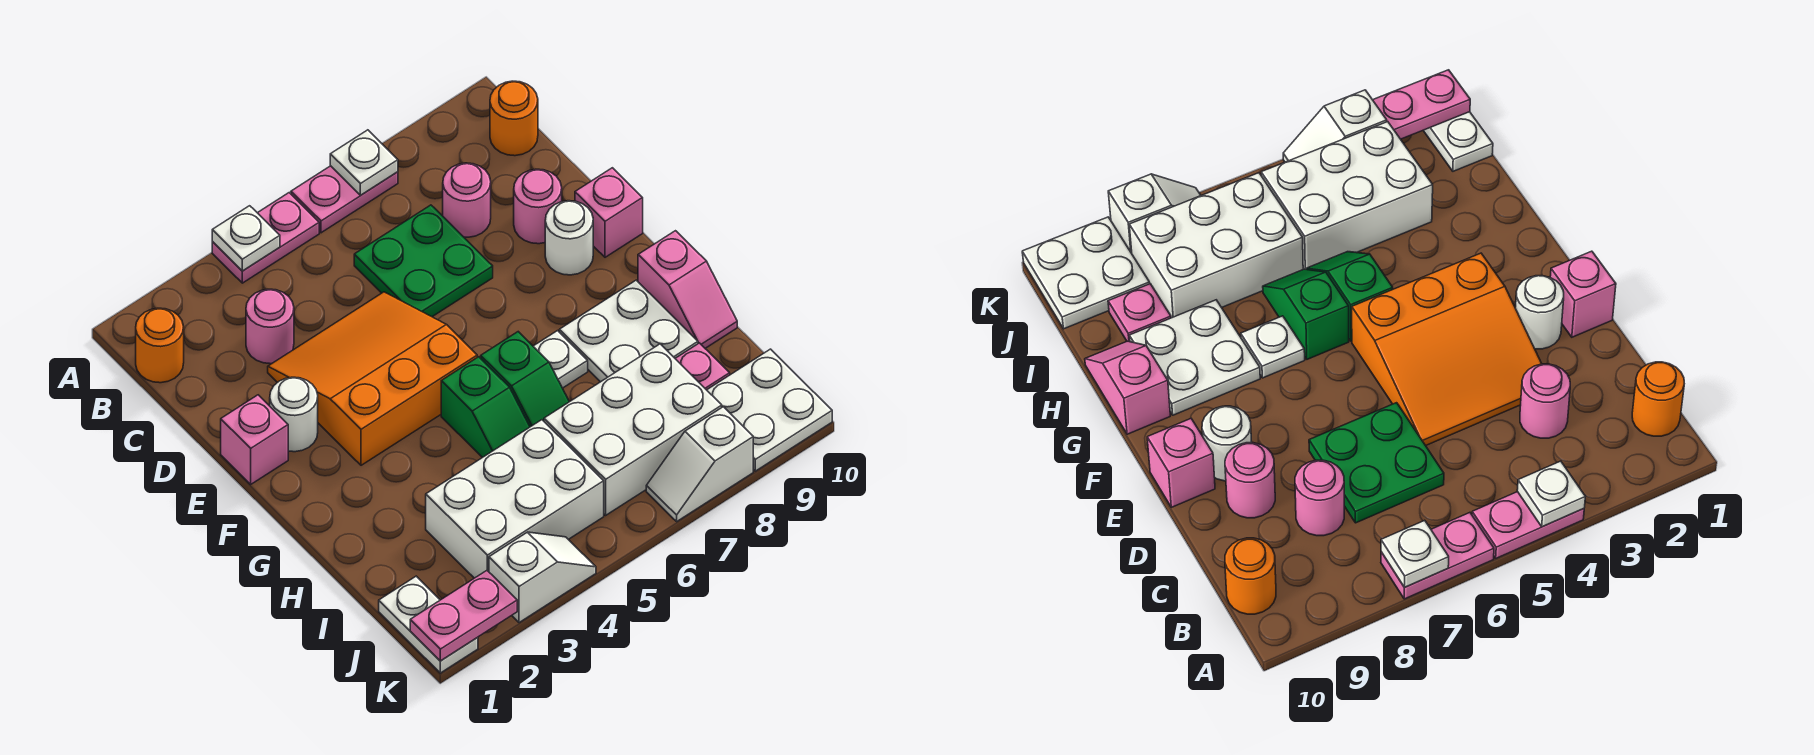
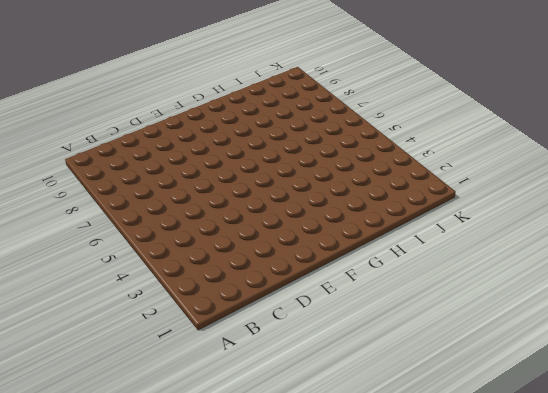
none -> pink plate A4:A5 level 1
none -> pink plate A6:A7 level 1
none -> orange round brick B1 level 1

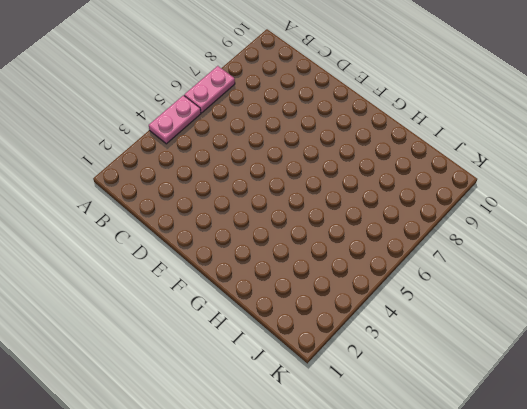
none -> orange round brick B1 level 1
none -> orange round brick B10 level 1
none -> pink round brick C3 level 1

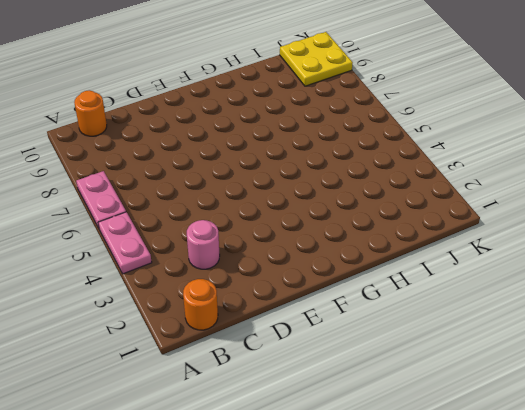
yellow plate J9:K10 level 1 -> white plate J9:K10 level 1
none -> green plate C6:D7 level 1
none -> pink round brick C8 level 1
none -> orange slope D3:F5 level 1 top F

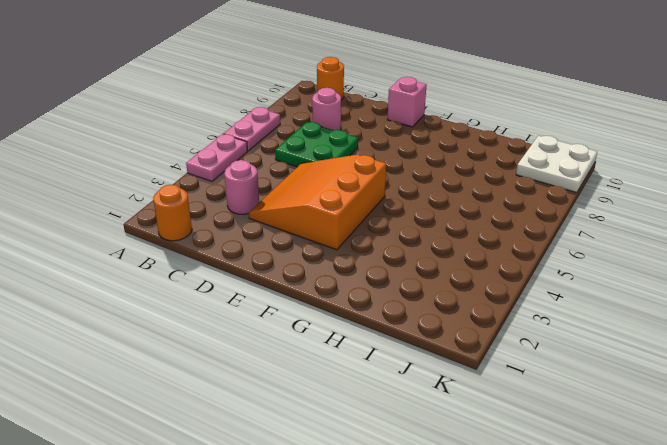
none -> pink round brick D9 level 1
none -> pink brick E1 level 1
none -> white round brick E2 level 1

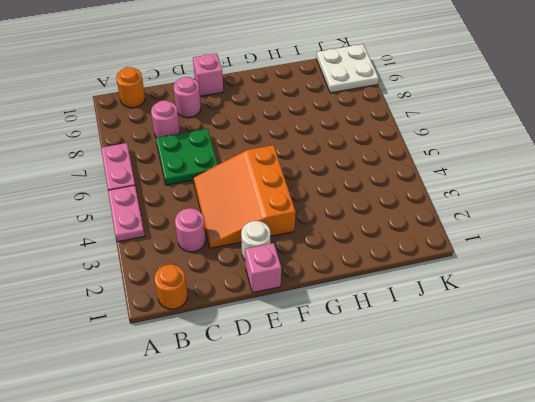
none -> white round brick E9 level 1
none -> green slope G5:H5 level 1 top G
none -> green slope G6:H6 level 1 top G

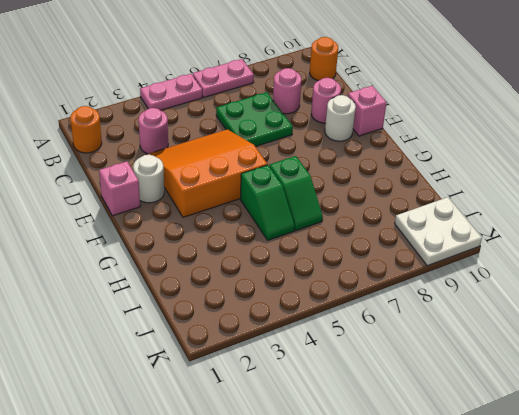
none -> white plate G7 level 1
none -> white plate G8:H9 level 1
none -> pink slope G10:H10 level 1 top G

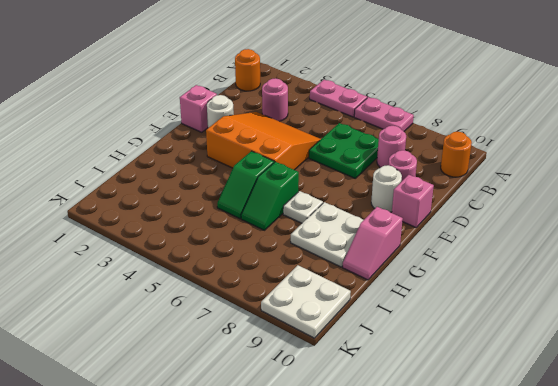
none -> white brick I3:J5 level 1
none -> white brick I6:J8 level 1
none -> pink plate I9 level 1

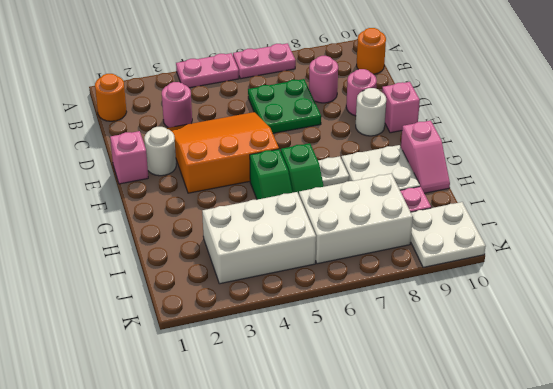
none -> white plate J1:K1 level 1
none -> white slope K3:K4 level 1 top 3
none -> white slope K7:K8 level 1 top 8

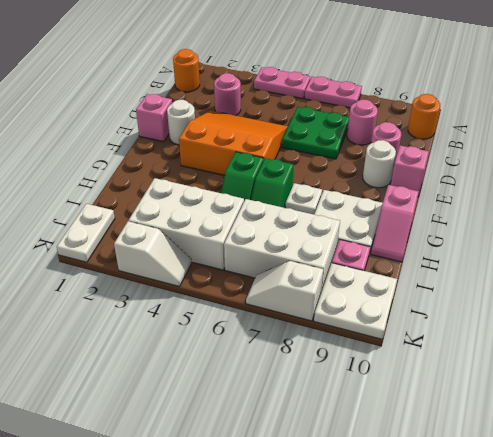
none -> white plate A4 level 2
none -> white plate A7 level 2
none -> pink plate K1:K2 level 2

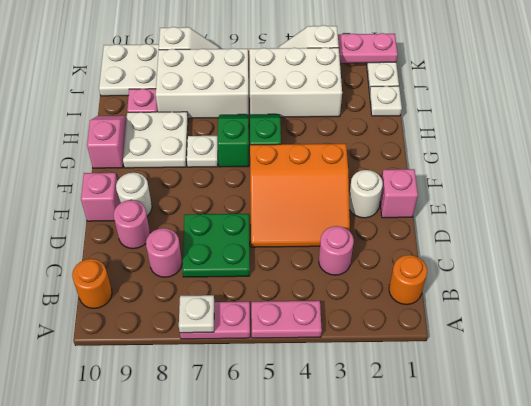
white plate I1 level 1 -> white plate A4 level 2

